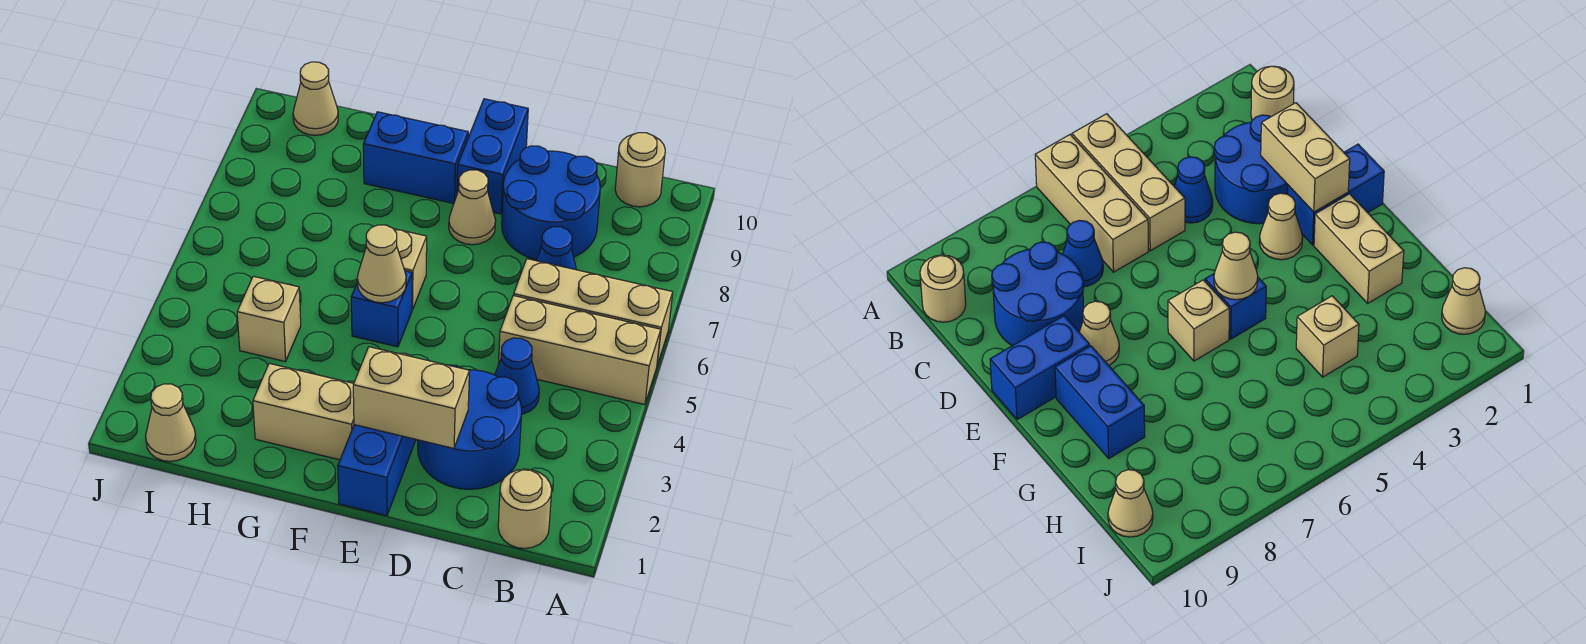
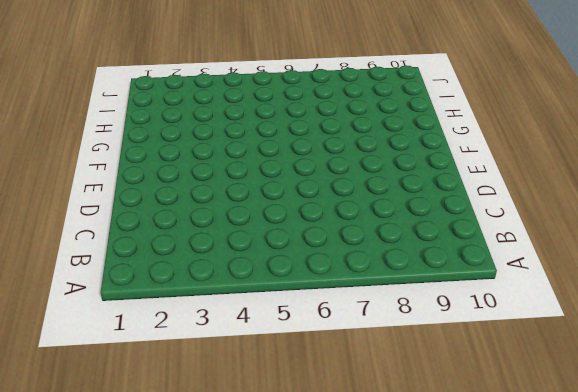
none -> tan brick A5:C5 level 1
none -> tan brick A6:C6 level 1
none -> tan round brick B1 level 1

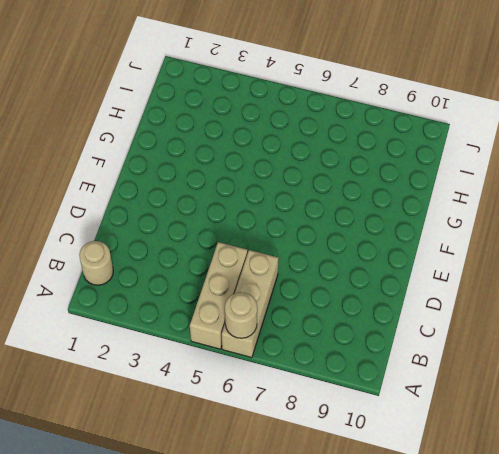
tan round brick A6 level 2 -> tan round brick B10 level 1
none -> blue round brick C2:D3 level 1
none -> blue cone C4 level 1
none -> blue cone C7 level 1

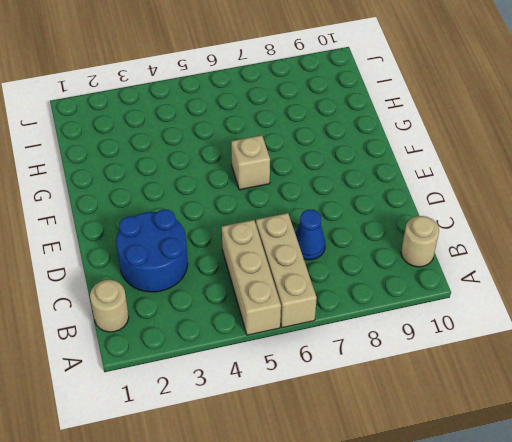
none -> blue cone C4 level 1
none -> blue round brick C8:D9 level 1
none -> blue brick E1:E2 level 1

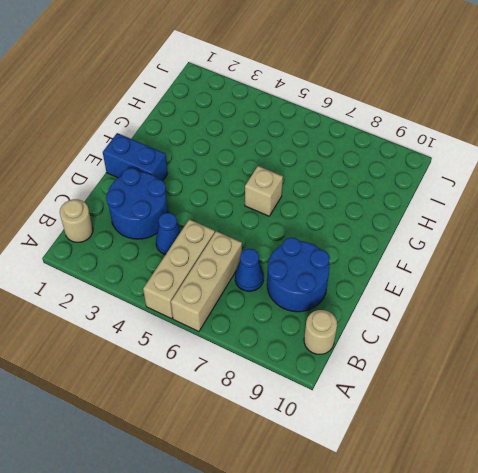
none -> tan cone E3 level 1
none -> tan cone E8 level 1
none -> blue brick E9:E10 level 1

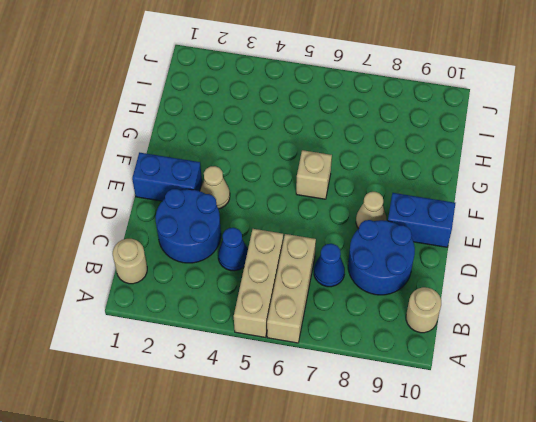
none -> tan brick F2:G2 level 1
none -> blue brick F5 level 1
none -> blue brick F9:G9 level 1

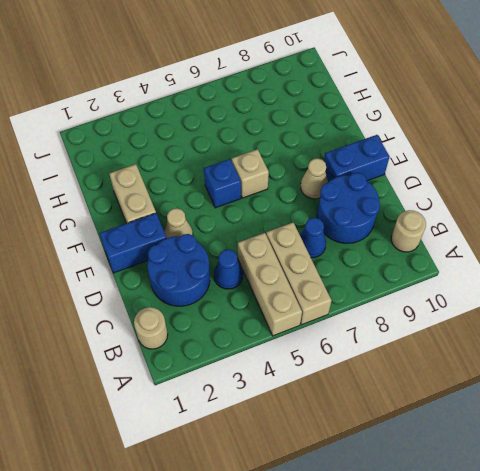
none -> blue brick F9:G9 level 1
none -> tan brick H4 level 1
none -> tan cone I1 level 1

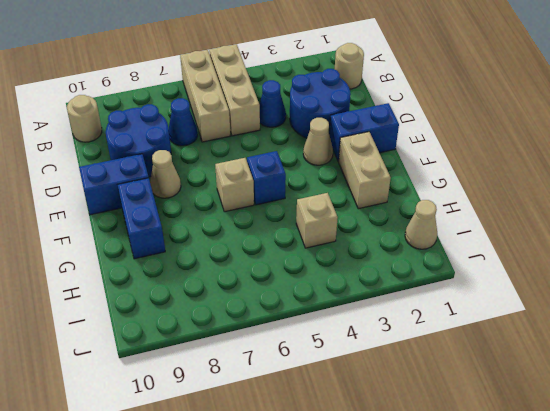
none -> tan cone I10 level 1
none -> tan brick D2:E2 level 2
none -> tan cone F5 level 2

